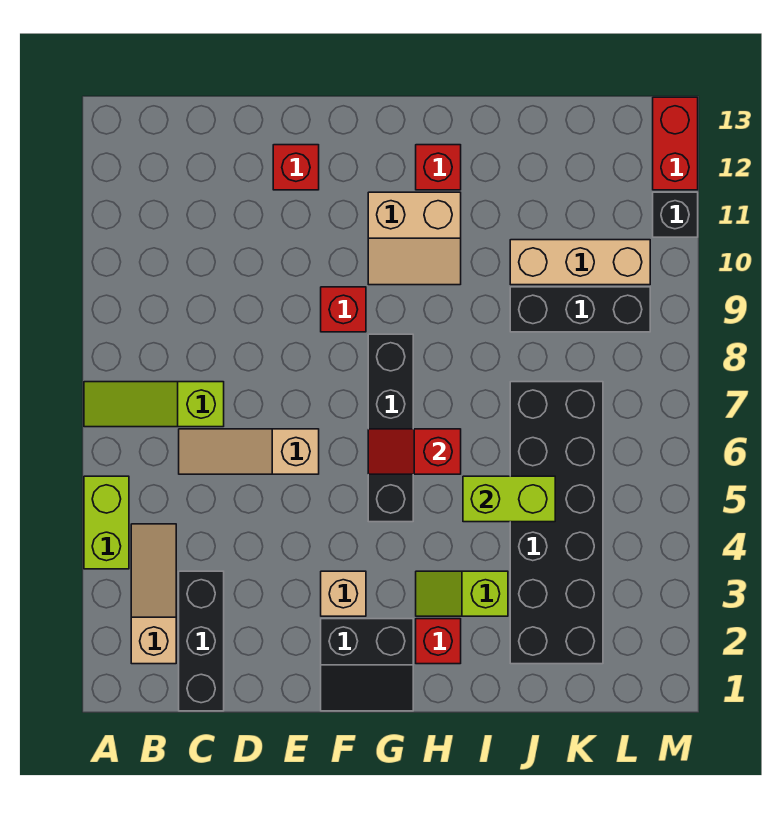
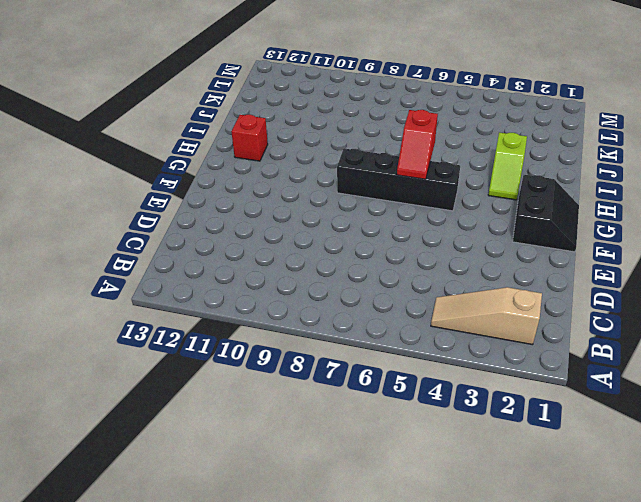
none -> lime brick A4:A5 level 1
none -> lime slope A7:C7 level 1 top C
none -> black brick C1:C3 level 1

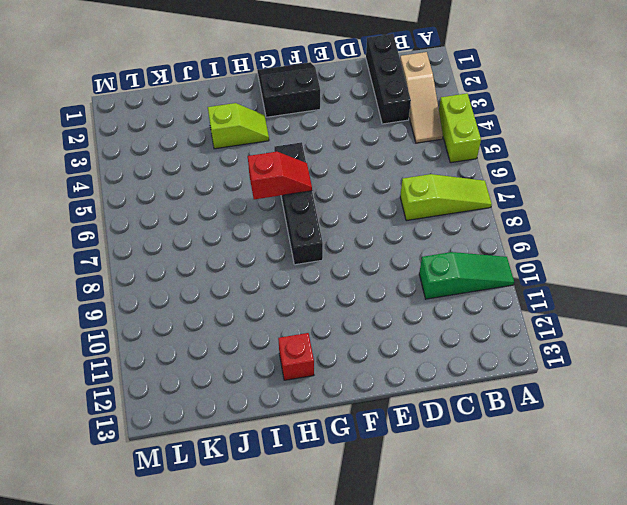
green slope A10:C10 level 1 top C -> none
none -> tan slope C6:E6 level 1 top E
none -> red brick E12 level 1
none -> tan brick F3 level 1

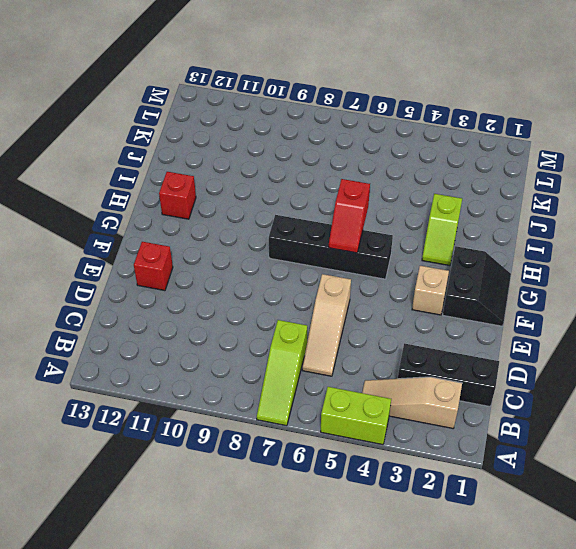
none -> red brick F9 level 1
none -> tan slope G10:H11 level 1 top 11
none -> red brick H2 level 1

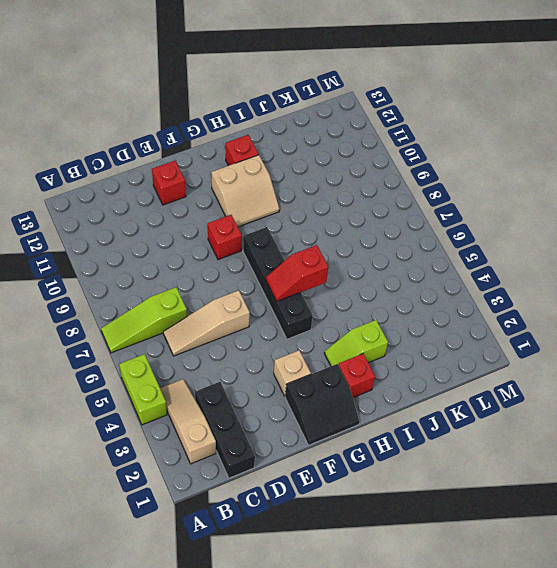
none -> black brick J2:K7 level 1
none -> black brick J9:L9 level 1
none -> tan brick J10:L10 level 1

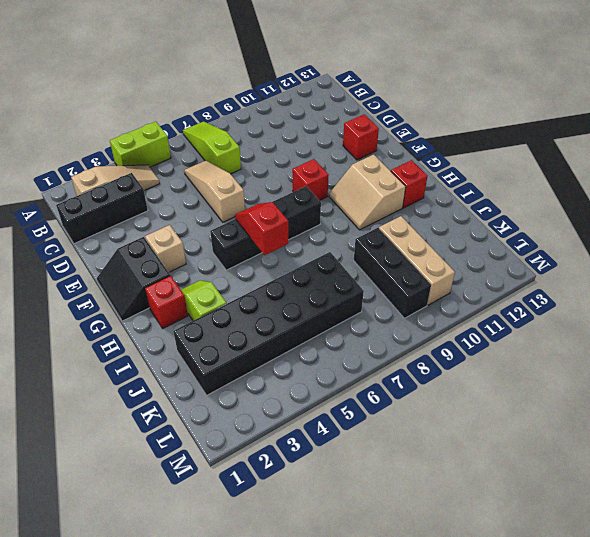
none -> black brick M11 level 1
none -> red brick M12:M13 level 1
none -> lime brick I5:J5 level 2

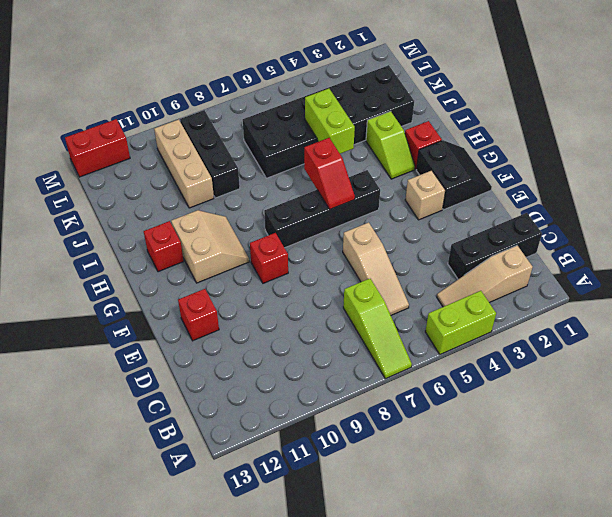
none -> black brick M11 level 1

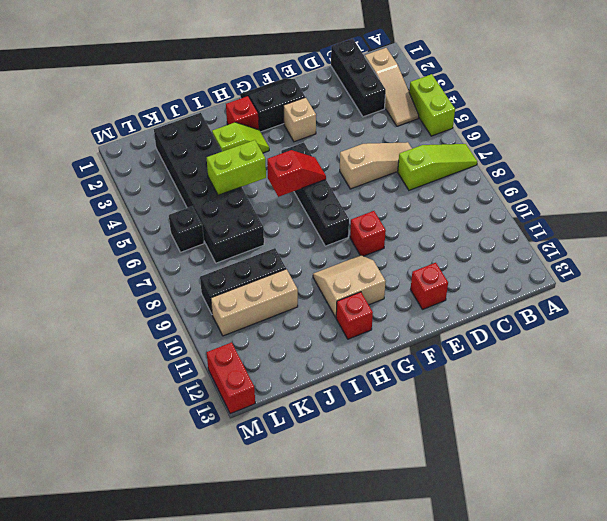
black brick L6 level 1 -> black brick M11 level 1

